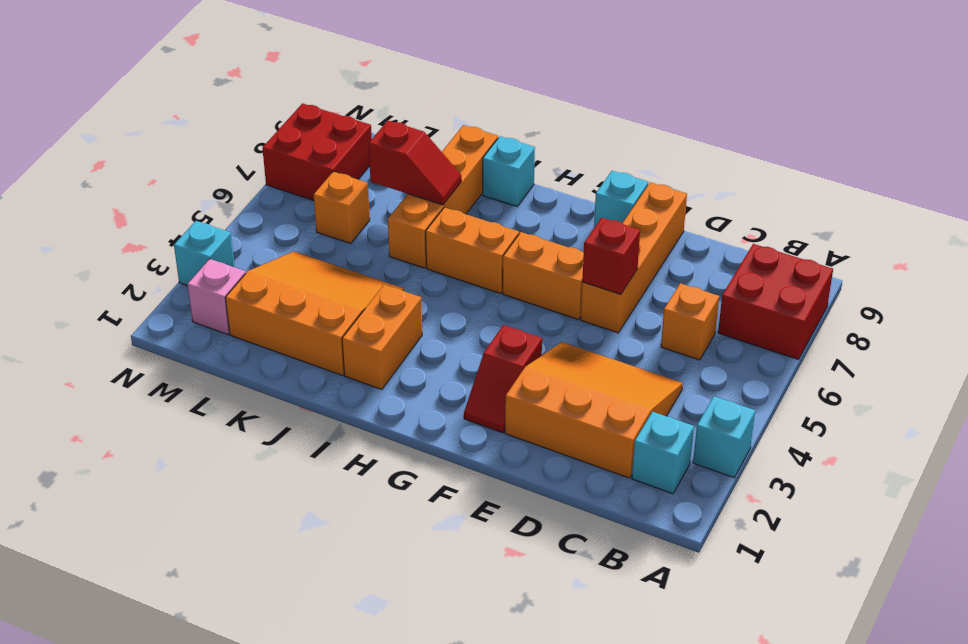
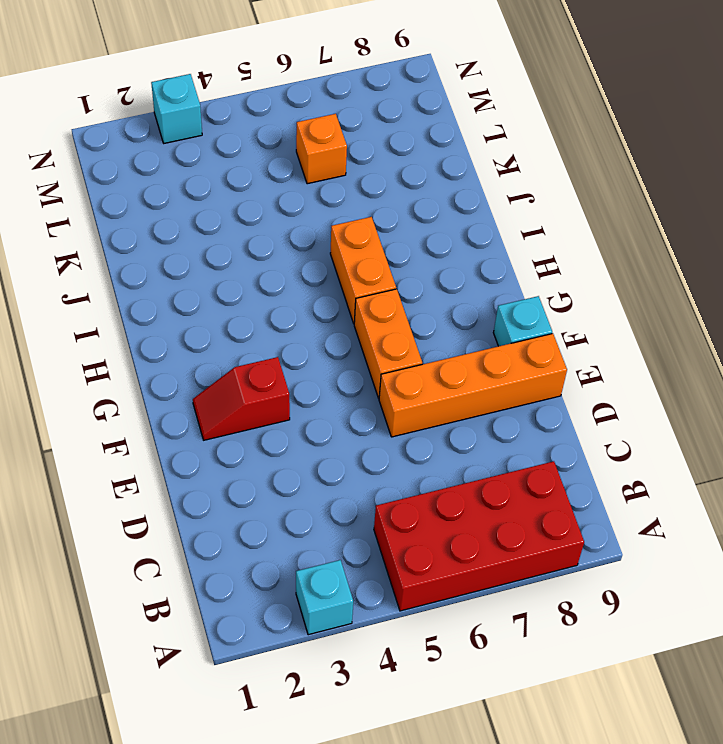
red brick A5:B8 level 1 -> red brick A7:B8 level 1
none -> cyan brick B2 level 1
none -> orange slope C2:E4 level 1 top 2
none -> orange brick C6 level 1

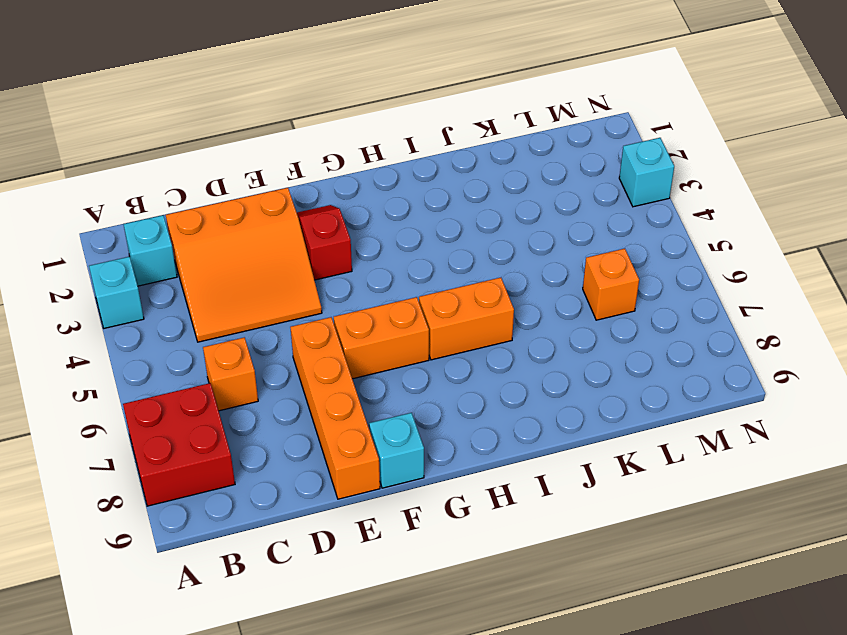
none -> orange brick I2:I3 level 1
none -> cyan brick I9 level 1
none -> orange slope J2:L4 level 1 top 2

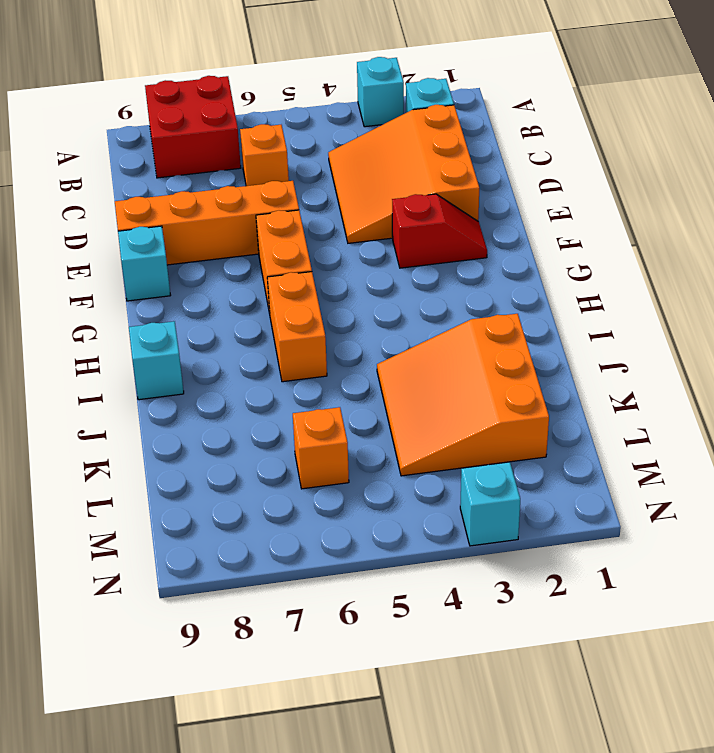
none -> orange brick I2:I3 level 1
none -> orange brick J6:J9 level 1
none -> pink brick M2 level 1

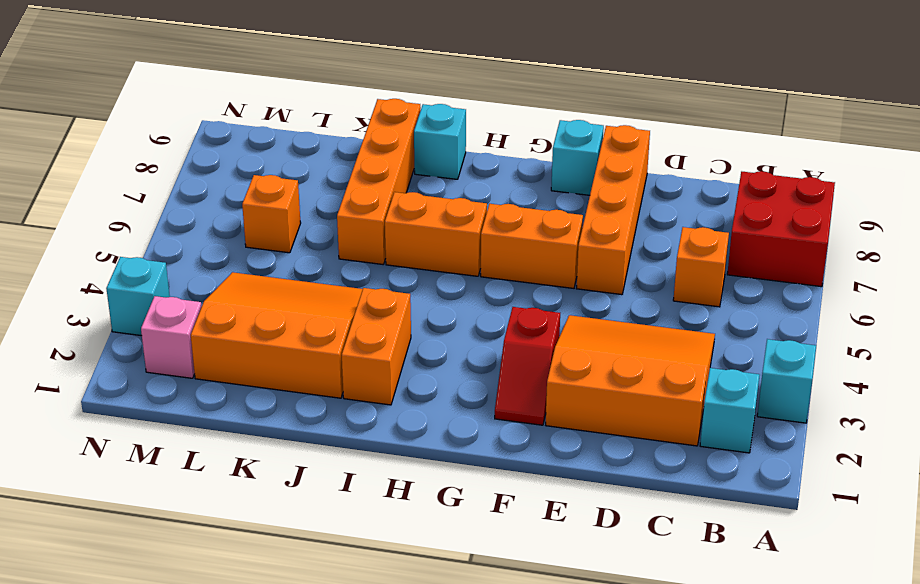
none -> red brick M7:N8 level 1
none -> red brick E6 level 2
none -> red slope J7:K7 level 2 top K

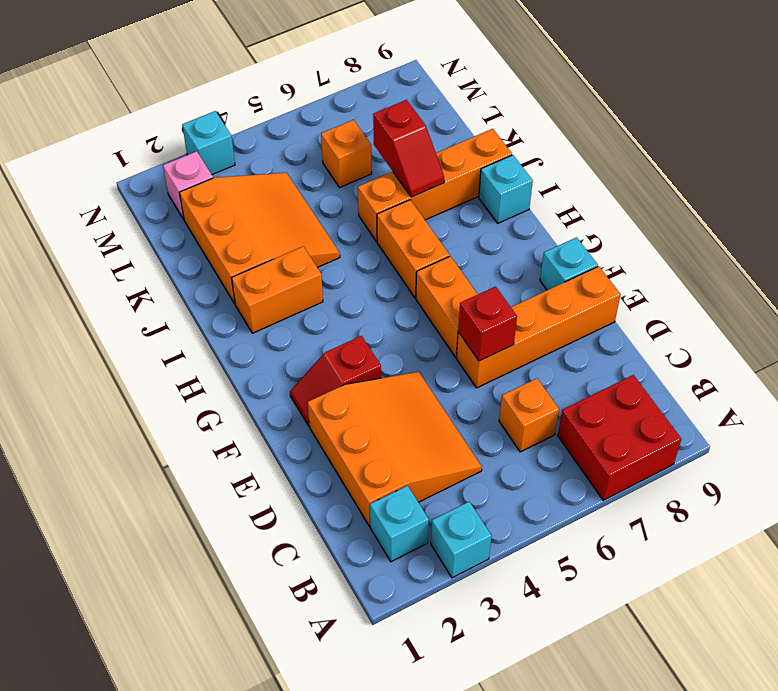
none -> red brick M7:N8 level 1

